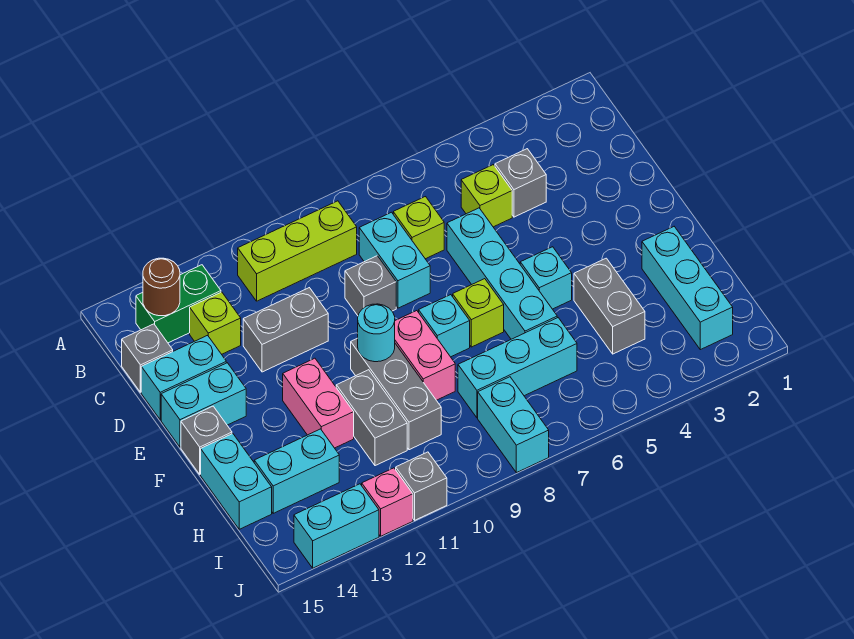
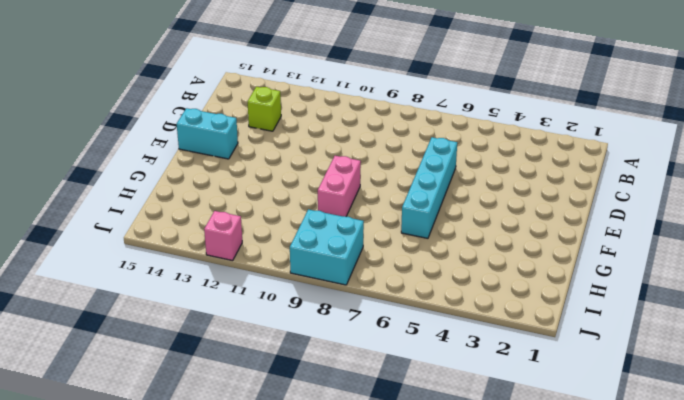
cyan brick I8:J9 level 1 -> cyan brick I8:J8 level 1
none -> lime brick B9:B11 level 1
none -> green brick B13:B14 level 1
none -> grey brick C4 level 1
none -> lime brick C5 level 1

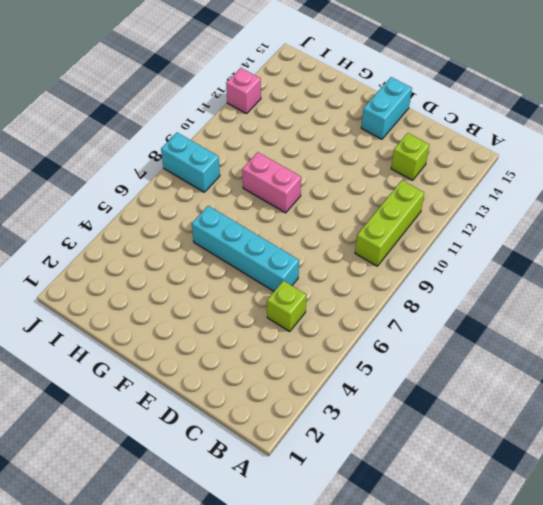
none -> green brick B13:B14 level 1
none -> grey brick C4 level 1
none -> lime brick C7 level 1
none -> cyan brick C8:D8 level 1

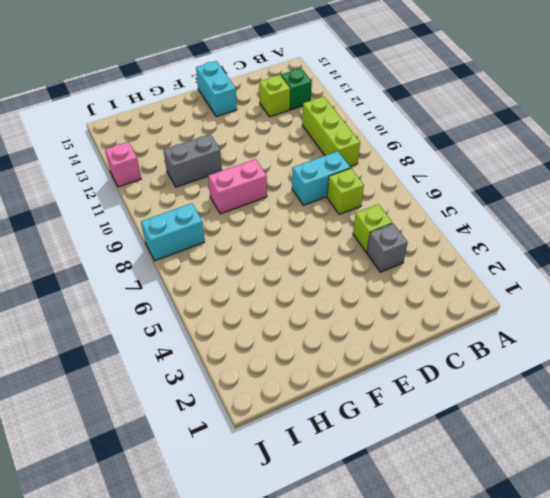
green brick B13 level 1 -> green brick B13:B14 level 1
none -> grey brick C15 level 1
none -> cyan brick D6:G6 level 1
none -> grey brick D9 level 1
none -> grey brick D11:D12 level 1

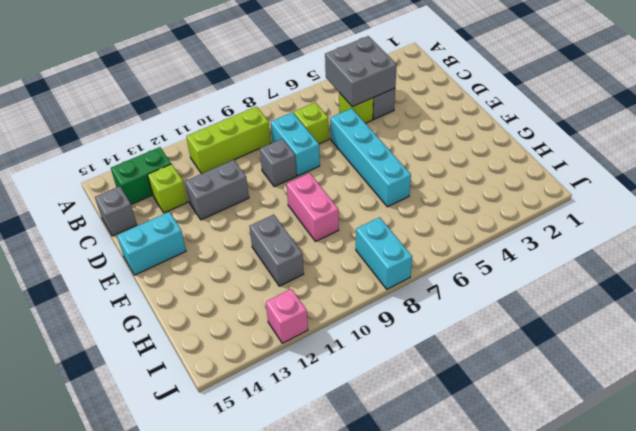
grey brick B4:C5 level 2 -> none
none -> cyan brick D14:D15 level 1
none -> cyan brick F5 level 1
none -> lime brick F7 level 1
none -> cyan brick F8 level 1

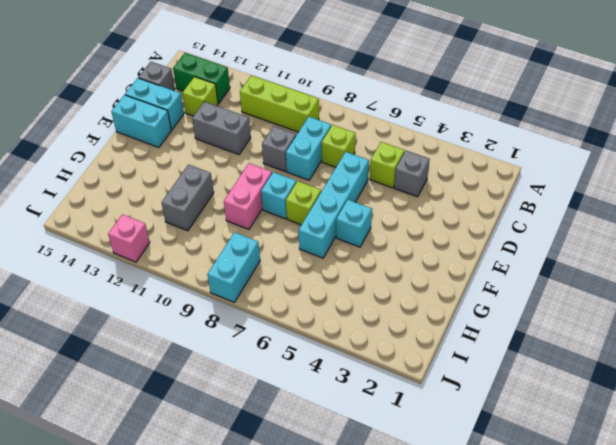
none -> grey brick F10:H10 level 1
none -> pink brick F12:G12 level 1
none -> grey brick F15 level 1
none -> cyan brick G2:I2 level 1

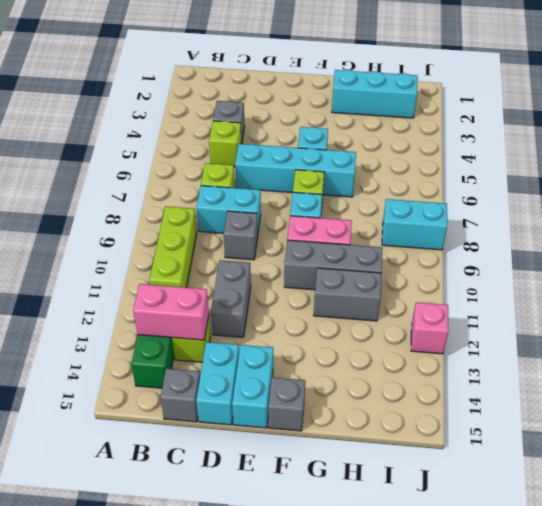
pink brick B13:C13 level 2 -> pink brick F12:G12 level 1
none -> grey brick G4:H4 level 1
none -> cyan brick G15:H15 level 1
none -> cyan brick H6:H8 level 1
none -> cyan brick H13:H14 level 1

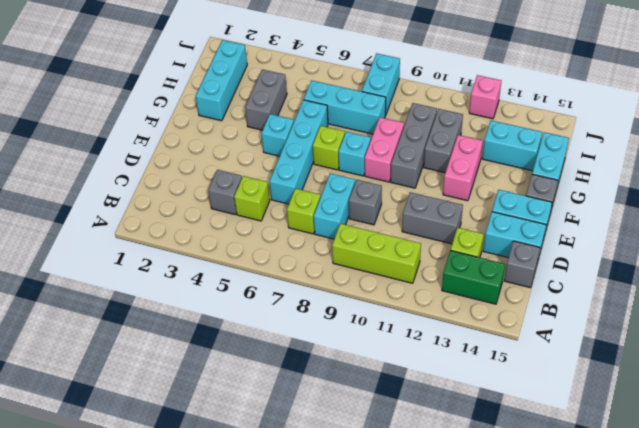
none -> grey brick J11 level 1
none -> cyan brick J13:J14 level 1
none -> brown round brick B14 level 2
none -> cyan round brick F10 level 2

